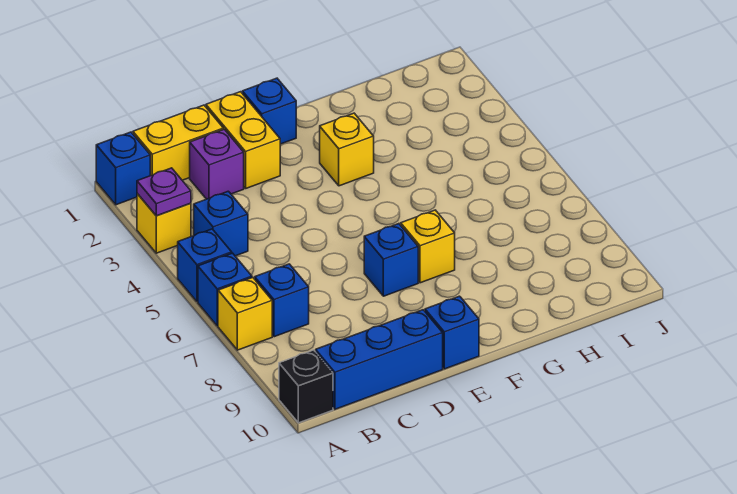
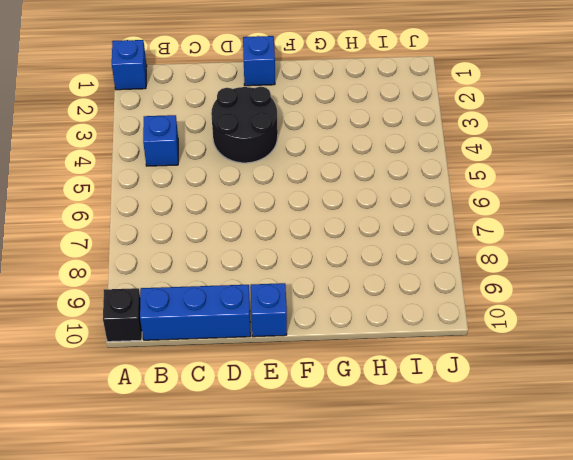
black round brick D3:E4 level 1 -> none
none -> yellow brick A3 level 1
none -> blue brick A5 level 1
none -> blue brick A6 level 1

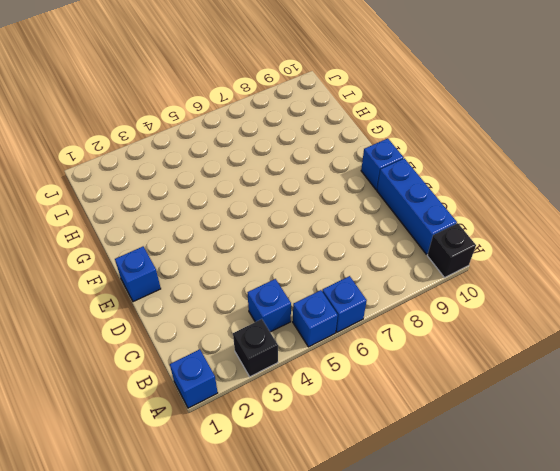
black brick A3 level 1 -> yellow brick A3 level 1
none -> yellow brick A7 level 1
none -> yellow brick B1:C1 level 1
none -> blue brick B7 level 1

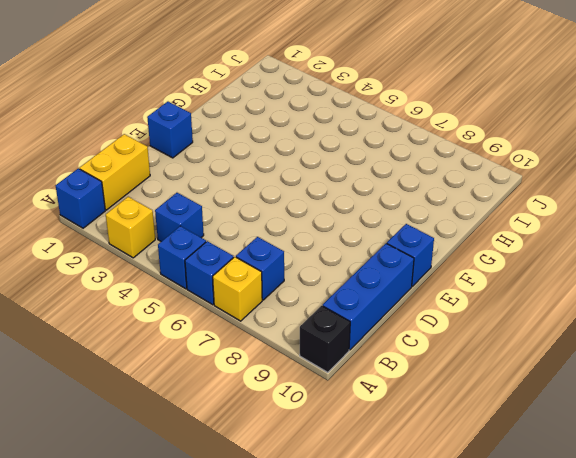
none -> purple brick C2 level 1
none -> yellow brick D1:D2 level 1
none -> blue brick E7 level 1

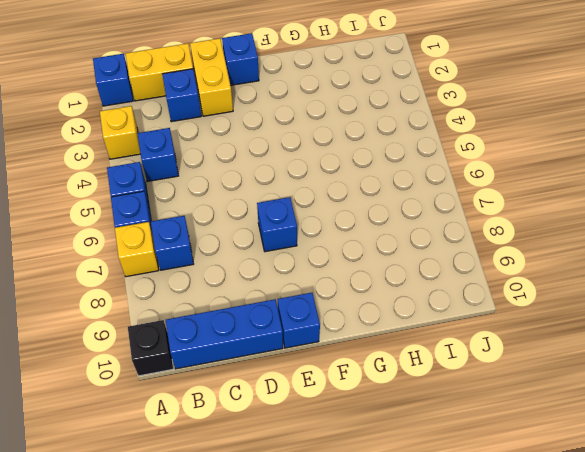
blue brick C2 level 1 -> purple brick C2 level 1
none -> yellow brick F3 level 1
none -> yellow brick F7 level 1
none -> purple plate A3 level 2

